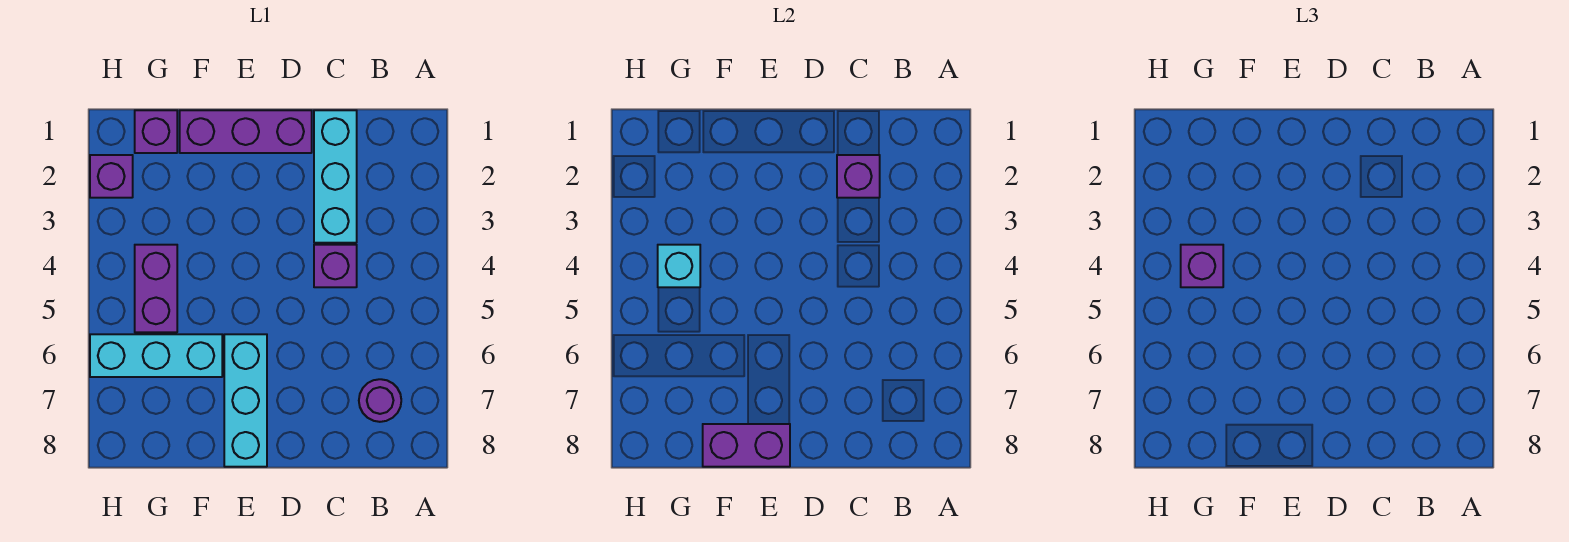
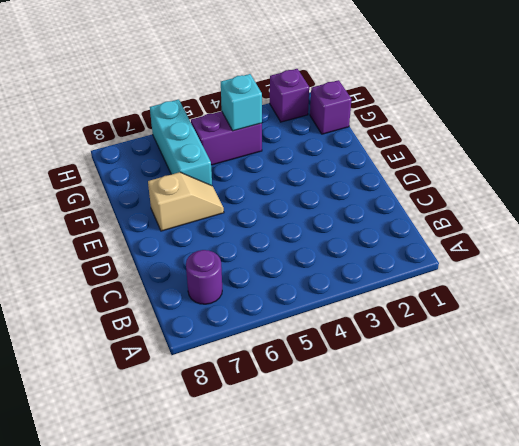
tan slope E6:E7 level 1 top 7 -> cyan brick E6:E8 level 1
none -> cyan brick C1:C3 level 1
none -> purple brick C4 level 1
none -> purple brick D1:F1 level 1

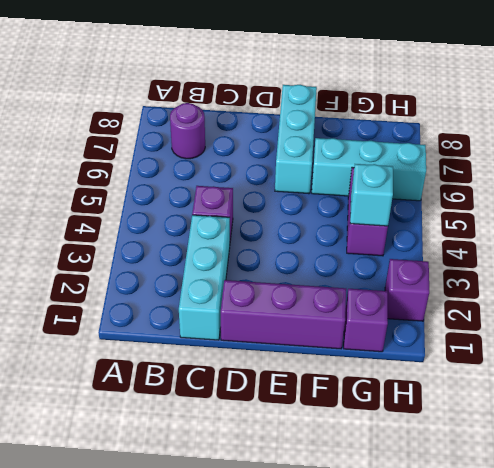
none -> purple brick C2 level 2
none -> purple brick E8:F8 level 2
none -> purple brick G4 level 3

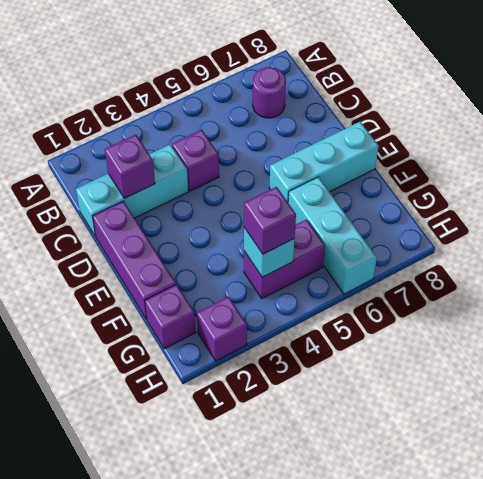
none -> purple brick E8:F8 level 2

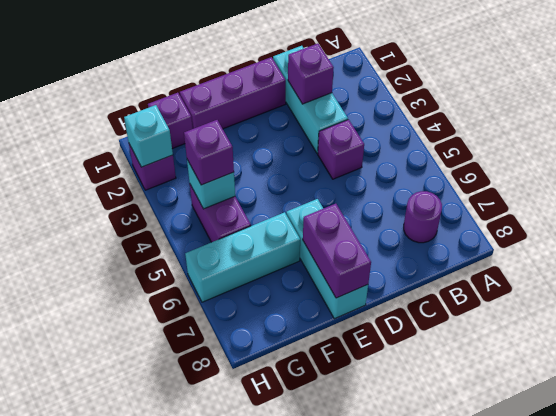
purple brick E7:E8 level 2 -> purple brick E8:F8 level 2
cyan brick H2 level 2 -> none

